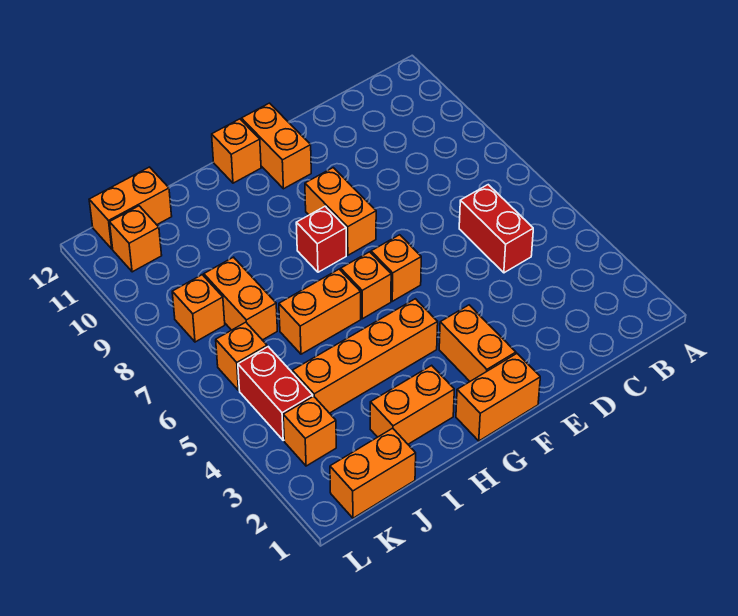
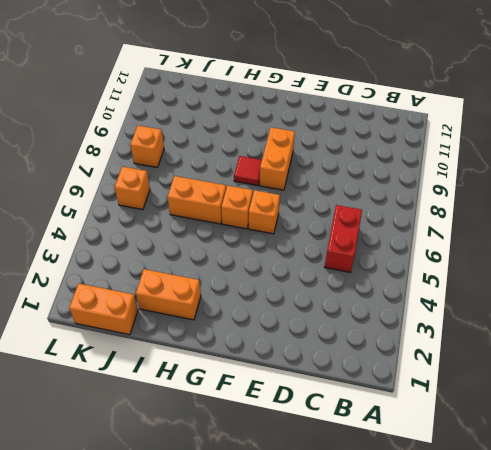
red tile G8 level 1 -> red brick G8 level 1
none -> orange brick F1:G1 level 1
none -> orange brick F2:F3 level 1
none -> orange brick F11:F12 level 1

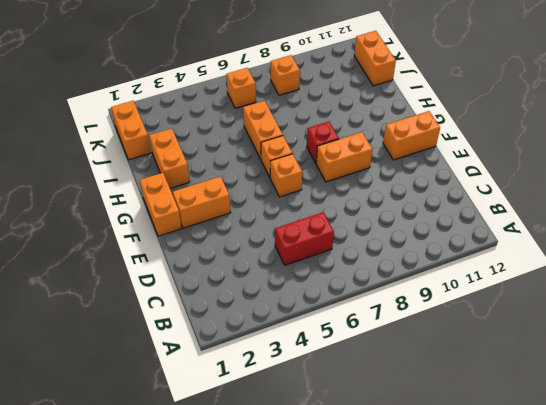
none -> orange brick G4:J4 level 1
none -> orange brick G12 level 1
none -> orange brick J7:J8 level 1

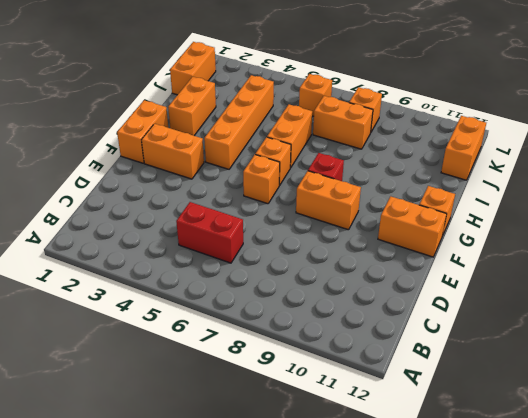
none -> orange brick K3 level 1
none -> red brick K4:K5 level 1
none -> orange brick K11 level 1

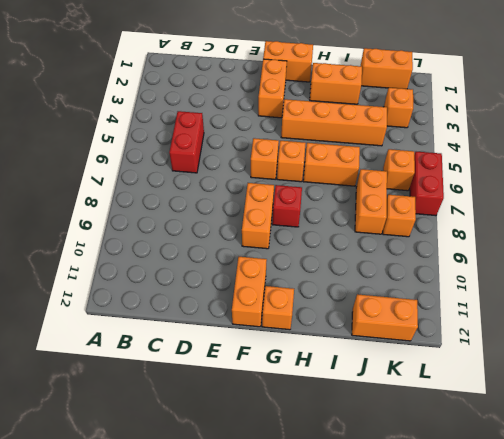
red brick L6:L7 level 1 -> red brick K4:K5 level 1
none -> orange brick K11 level 1

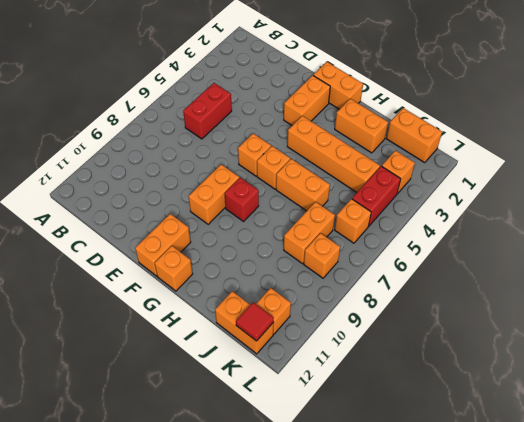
red tile K12 level 2 -> none

